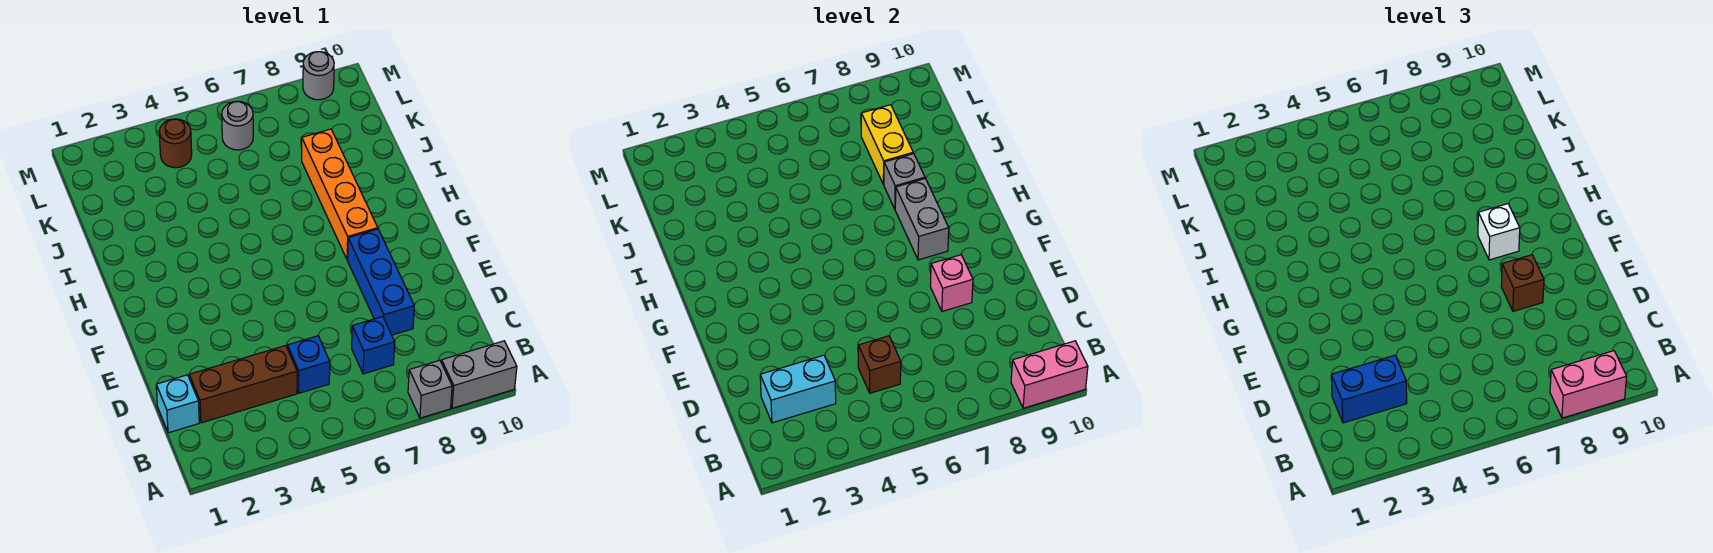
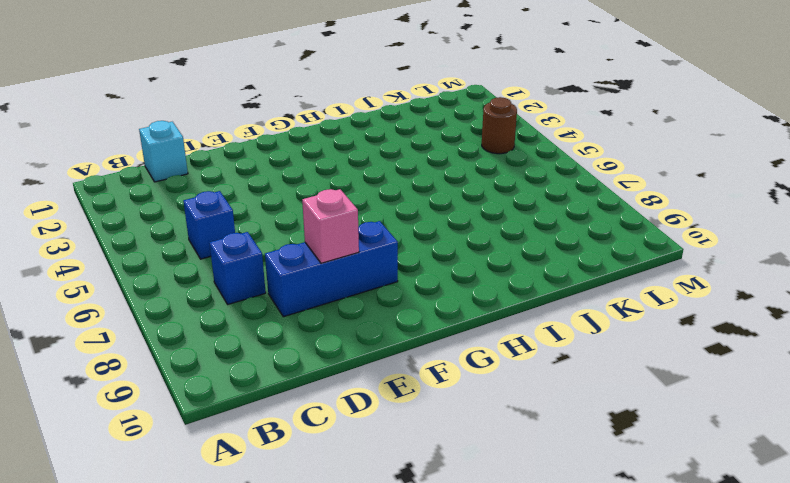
none -> grey brick A8 level 1
none -> grey brick A9:A10 level 1
none -> brown brick C2:C4 level 1

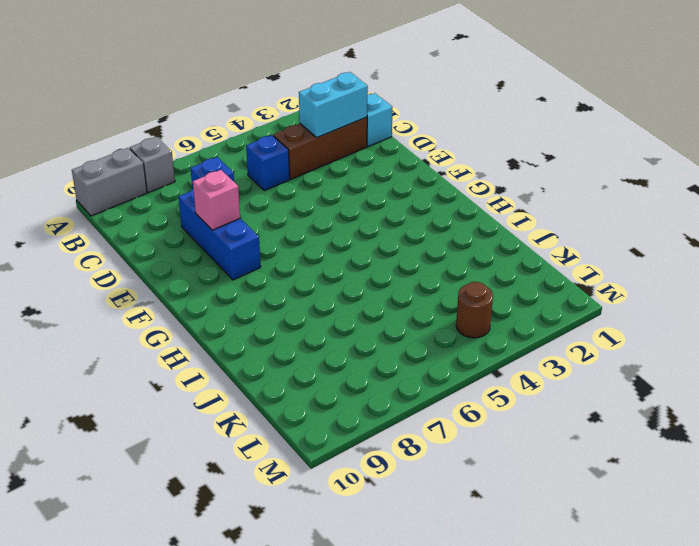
none -> orange brick G8:J8 level 1
none -> grey round brick L6 level 1
none -> grey round brick M9 level 1

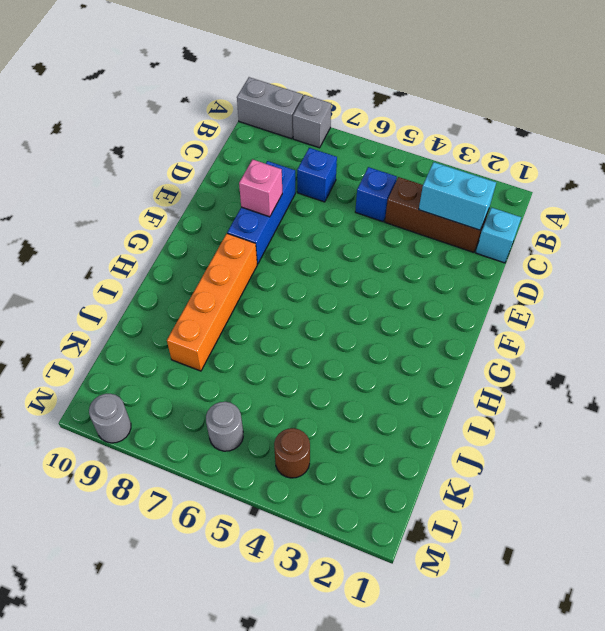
none -> pink brick A9:A10 level 2
none -> brown brick C5 level 2
none -> grey brick G8:H8 level 2

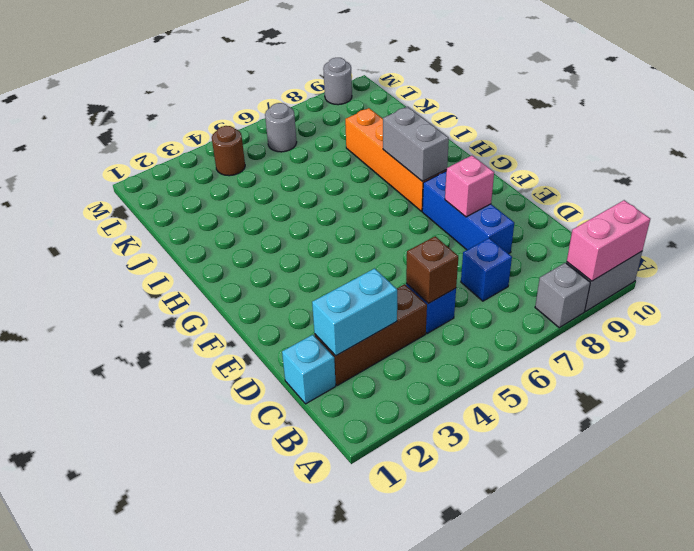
none -> grey brick I8 level 2
none -> yellow brick J8:K8 level 2
none -> pink brick A8:A9 level 3

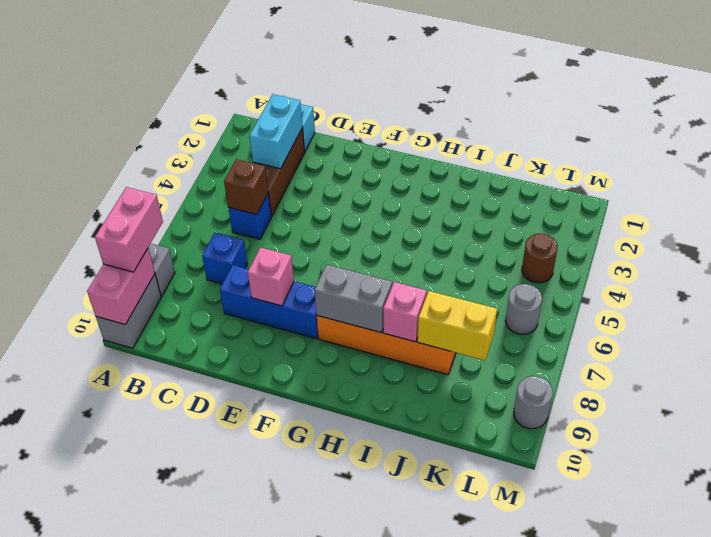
pink brick I8 level 2 -> grey brick I8 level 2
none -> blue brick C2:C3 level 3
none -> brown brick E8 level 3
none -> white brick G8 level 3

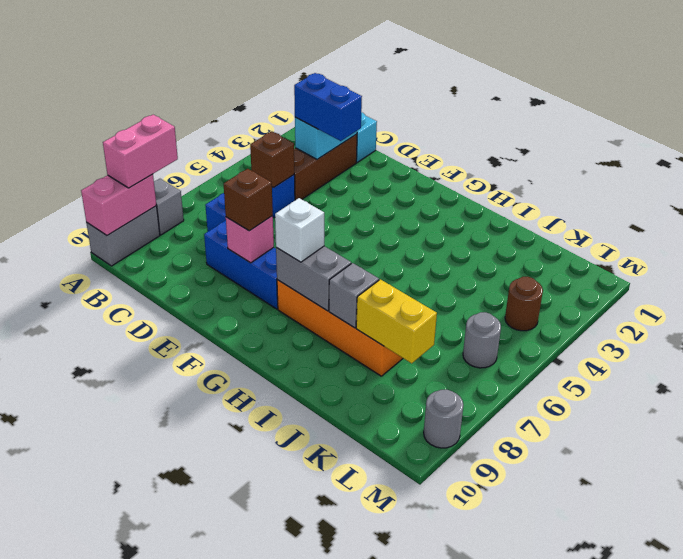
blue brick C3:D3 level 3 -> blue brick C2:C3 level 3

